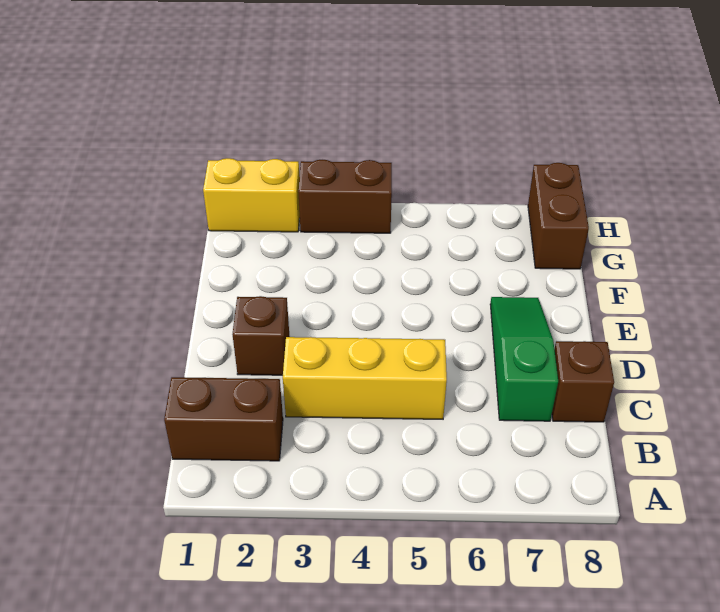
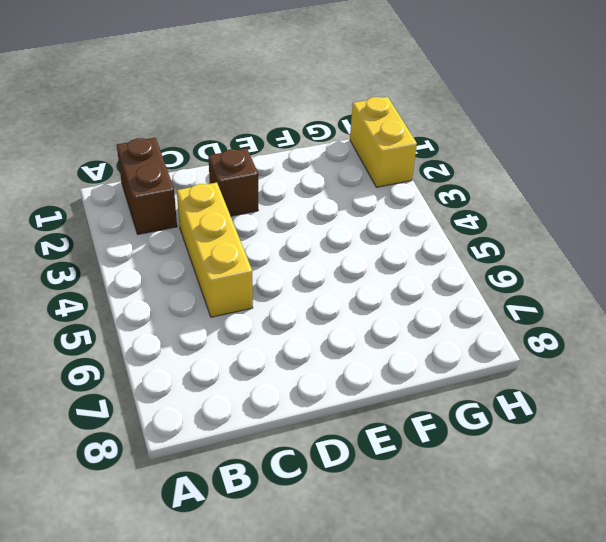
none -> green slope C7:E7 level 1 top C
none -> brown brick C8 level 1

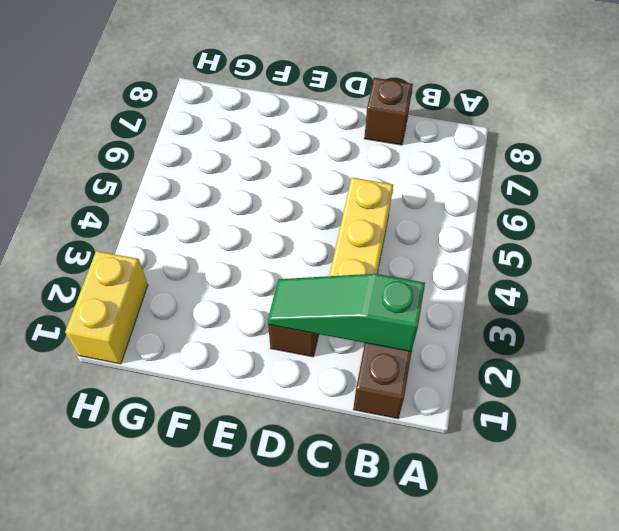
green slope B2:D2 level 2 top B -> green slope C7:E7 level 1 top C
none -> brown brick G8:H8 level 1
none -> brown brick H3:H4 level 1

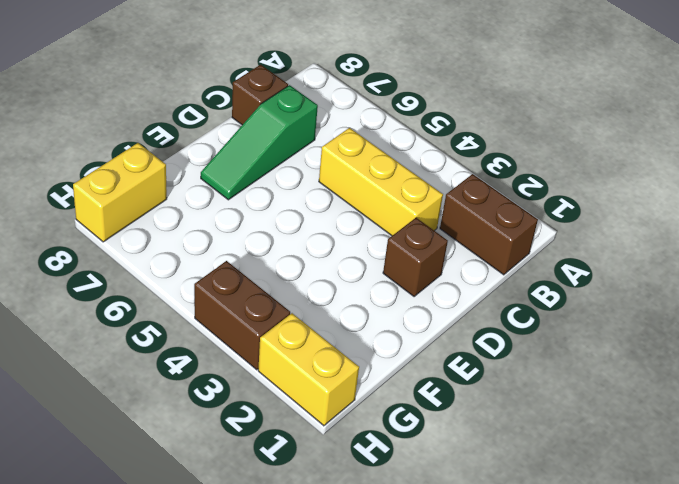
yellow brick G8:H8 level 1 -> brown brick G8:H8 level 1

